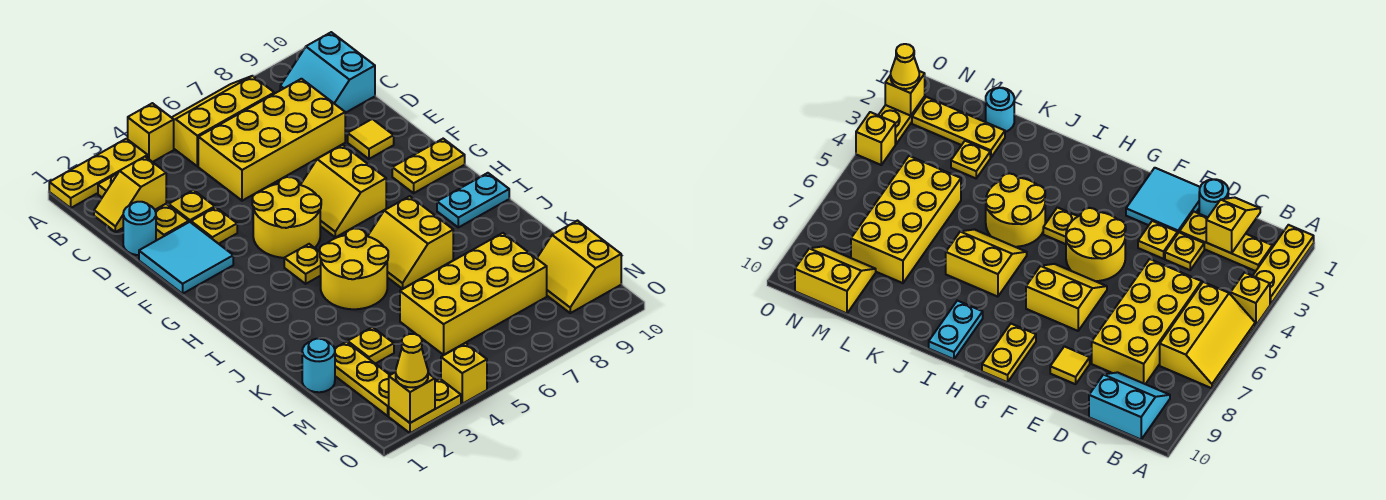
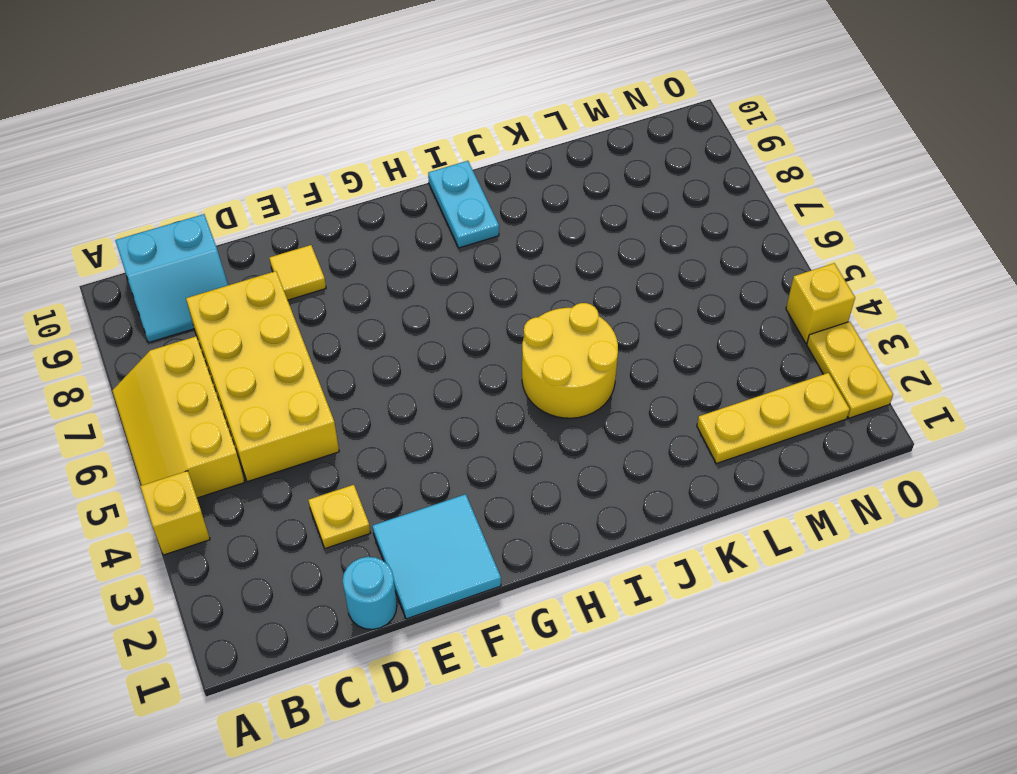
none -> yellow plate A1:A3 level 1
none -> yellow plate B2:D2 level 1
none -> yellow plate E3 level 1

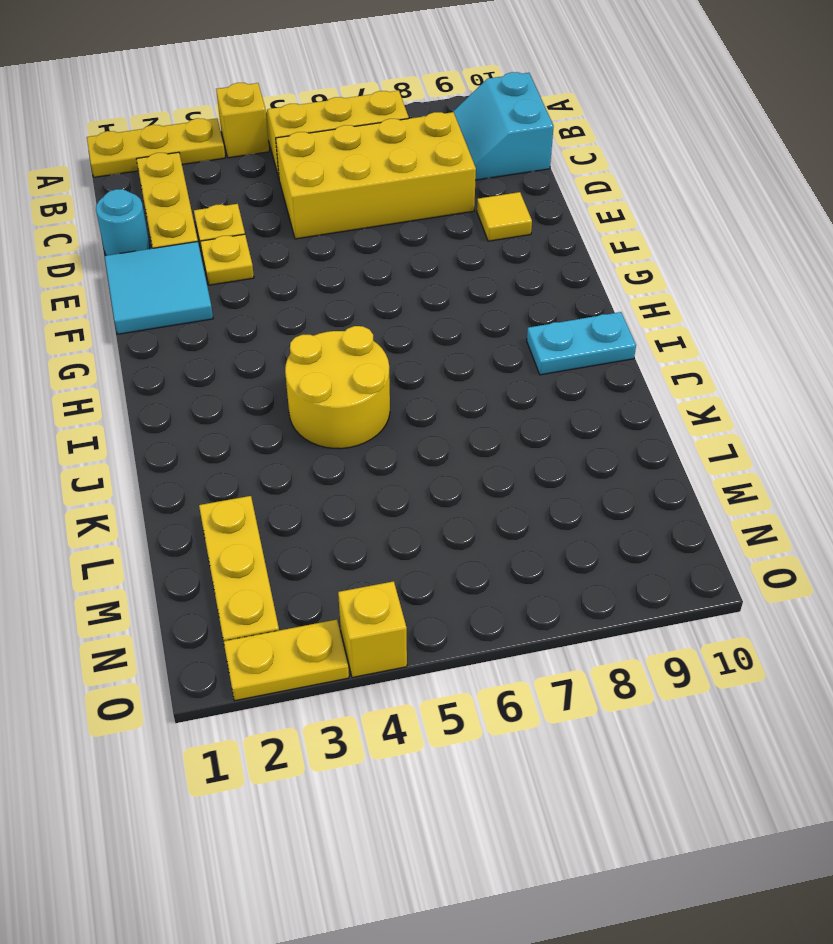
none -> yellow round brick F4:G5 level 1
none -> yellow slope F6:G7 level 1 top 7
none -> yellow plate G9:G10 level 1

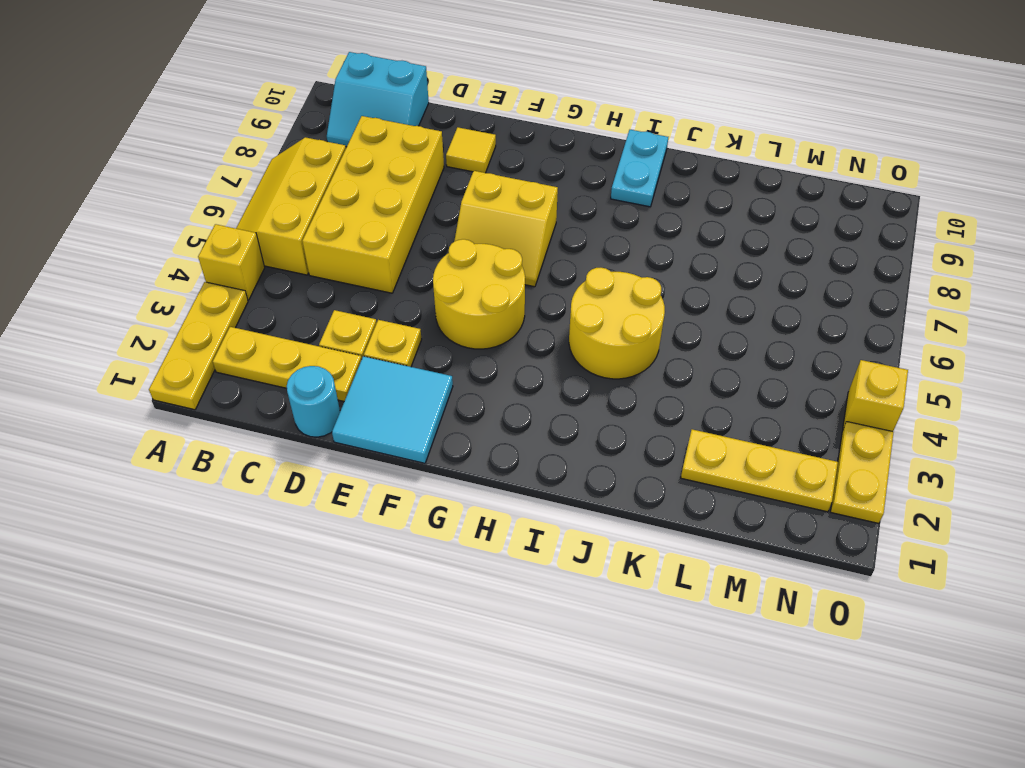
none -> yellow plate G9:G10 level 1
none -> yellow plate H4 level 1
none -> yellow slope I6:J7 level 1 top 7

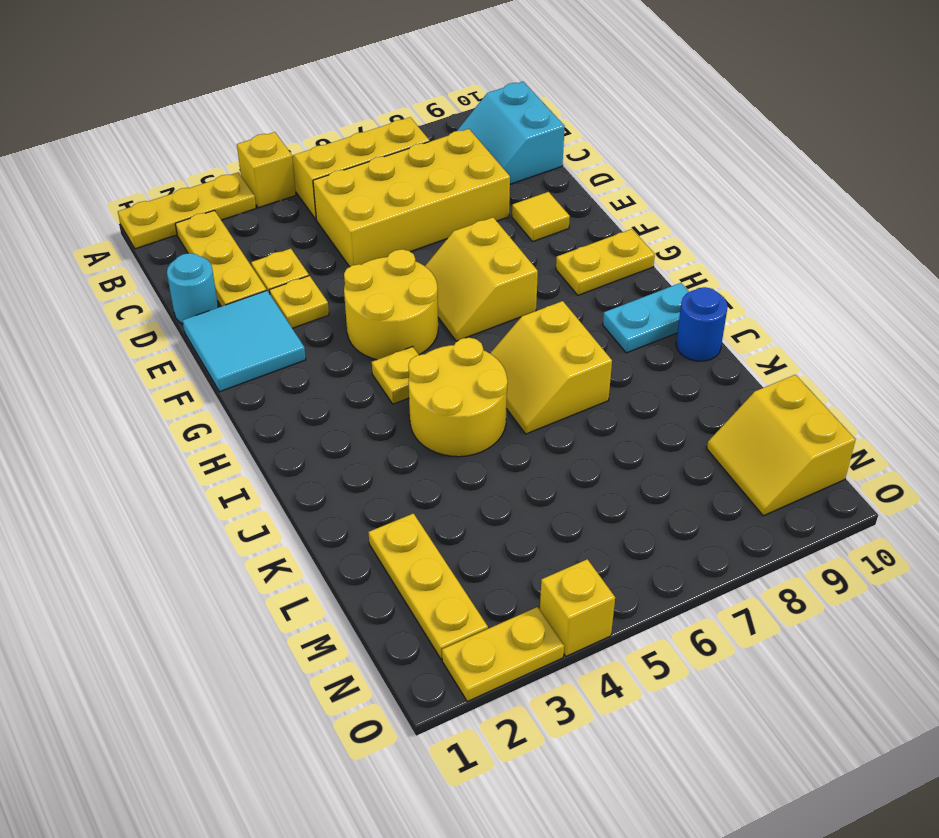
blue round brick J10 level 1 -> none
none -> cyan round brick L1 level 1
none -> yellow plate L3 level 1
none -> yellow brick L5:M8 level 1

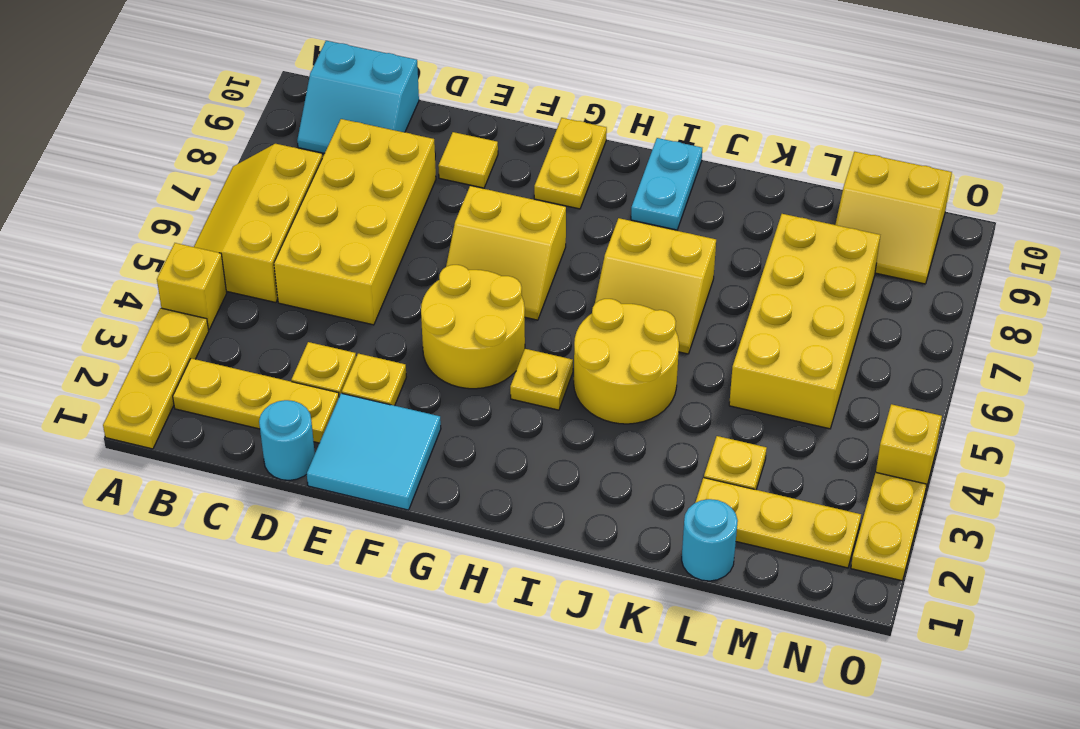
none -> yellow slope C1:C2 level 2 top 2
none -> yellow brick O2 level 2
none -> yellow cone O2 level 3

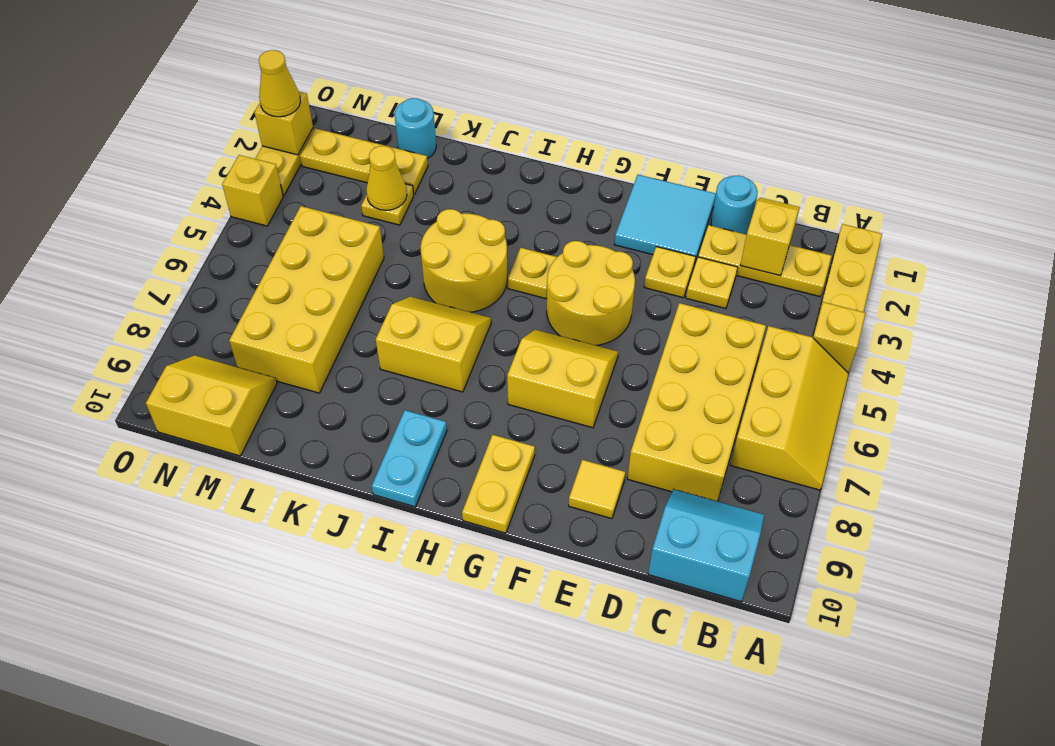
yellow cone L3 level 2 -> none

